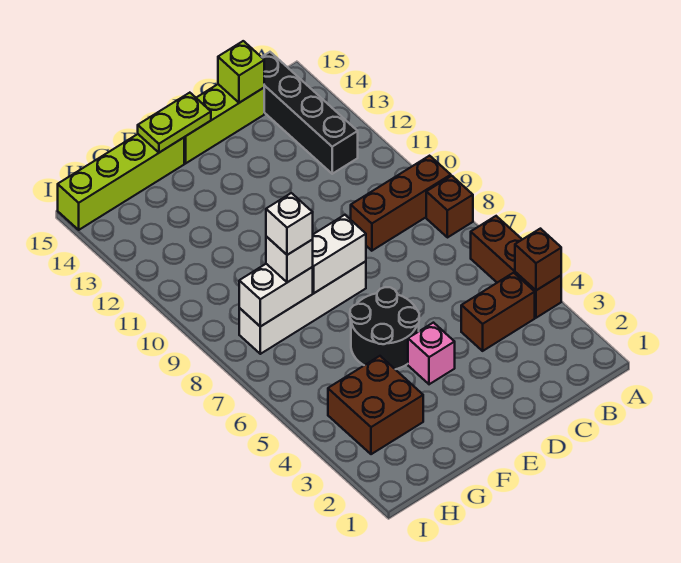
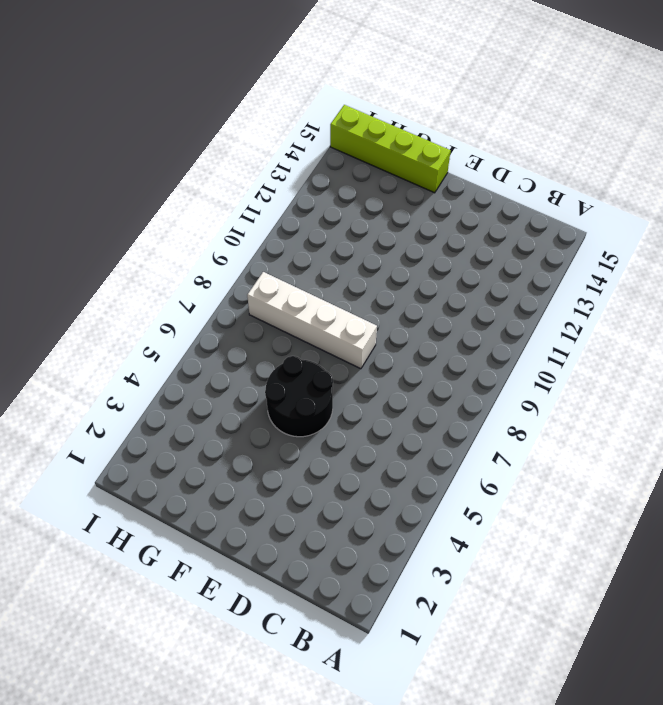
none -> brown brick A4:A6 level 1
none -> brown brick A8 level 1
none -> brown brick A9:C9 level 1

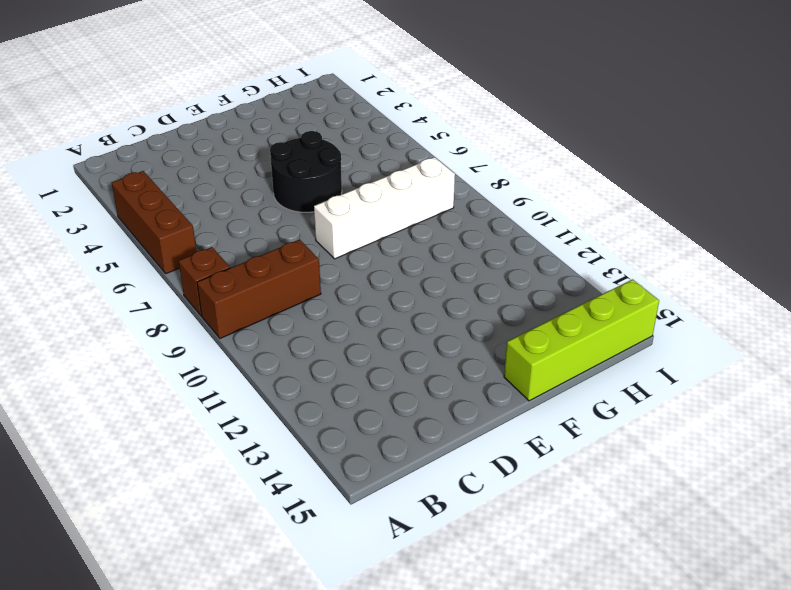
none -> brown brick B4:C4 level 1
none -> black brick B12:B15 level 1
none -> lime brick C15:E15 level 1

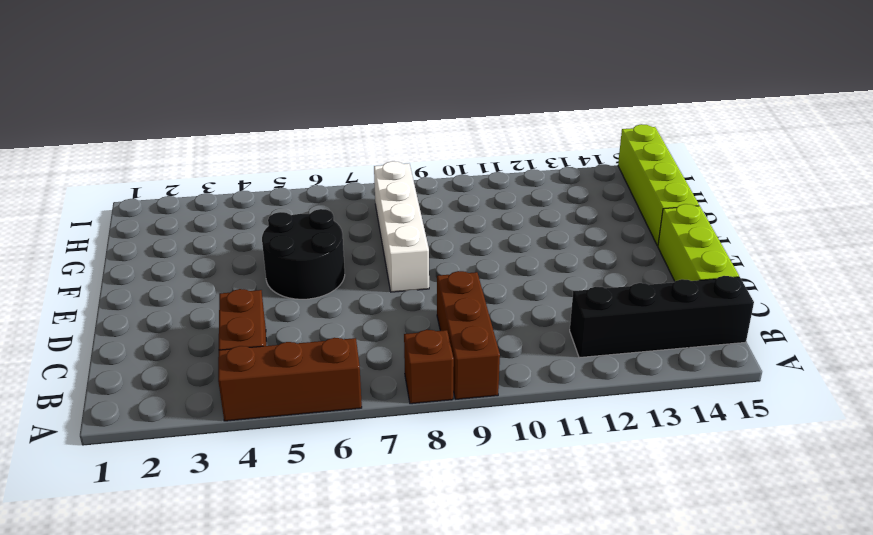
none -> pink brick E4 level 1
none -> brown brick G3:H4 level 1
none -> brown brick A4 level 2

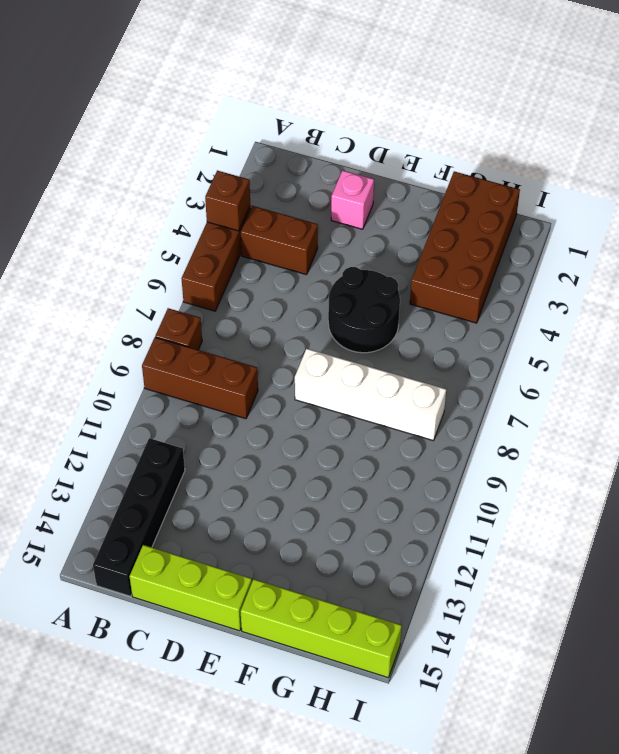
pink brick D2 level 1 -> pink brick E4 level 1
brown brick G1:H4 level 1 -> brown brick G3:H4 level 1
none -> lime brick C15 level 2
none -> white brick E8:F8 level 2
none -> lime plate E15:F15 level 2

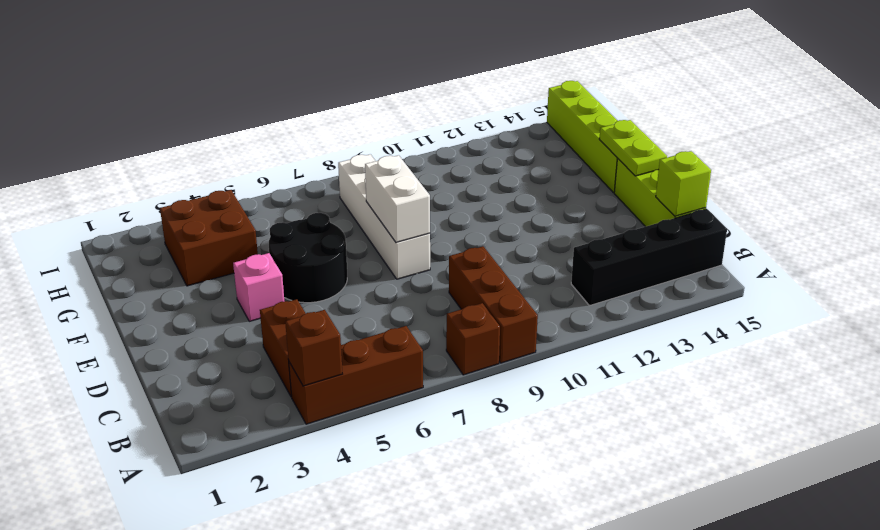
none -> white brick G8:H8 level 2
none -> white brick G8 level 3
none -> white brick G8 level 4

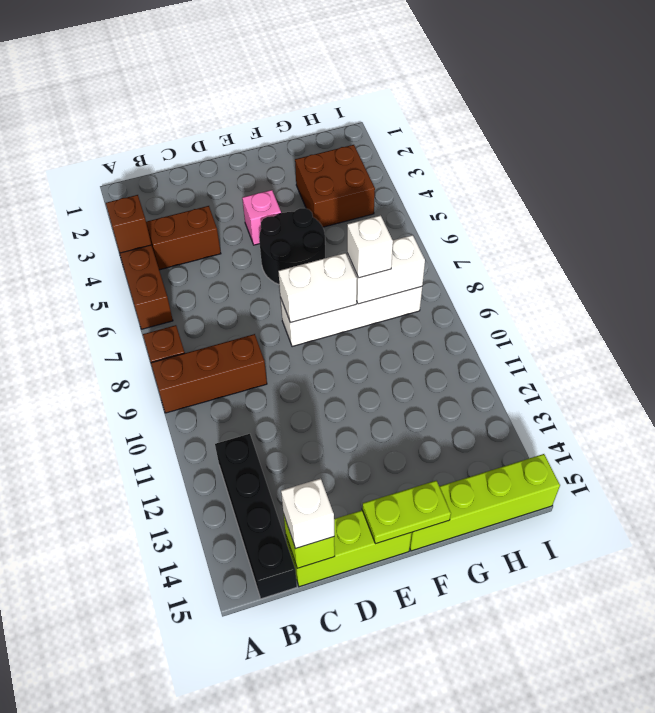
white brick C15 level 3 -> white brick G8 level 4

